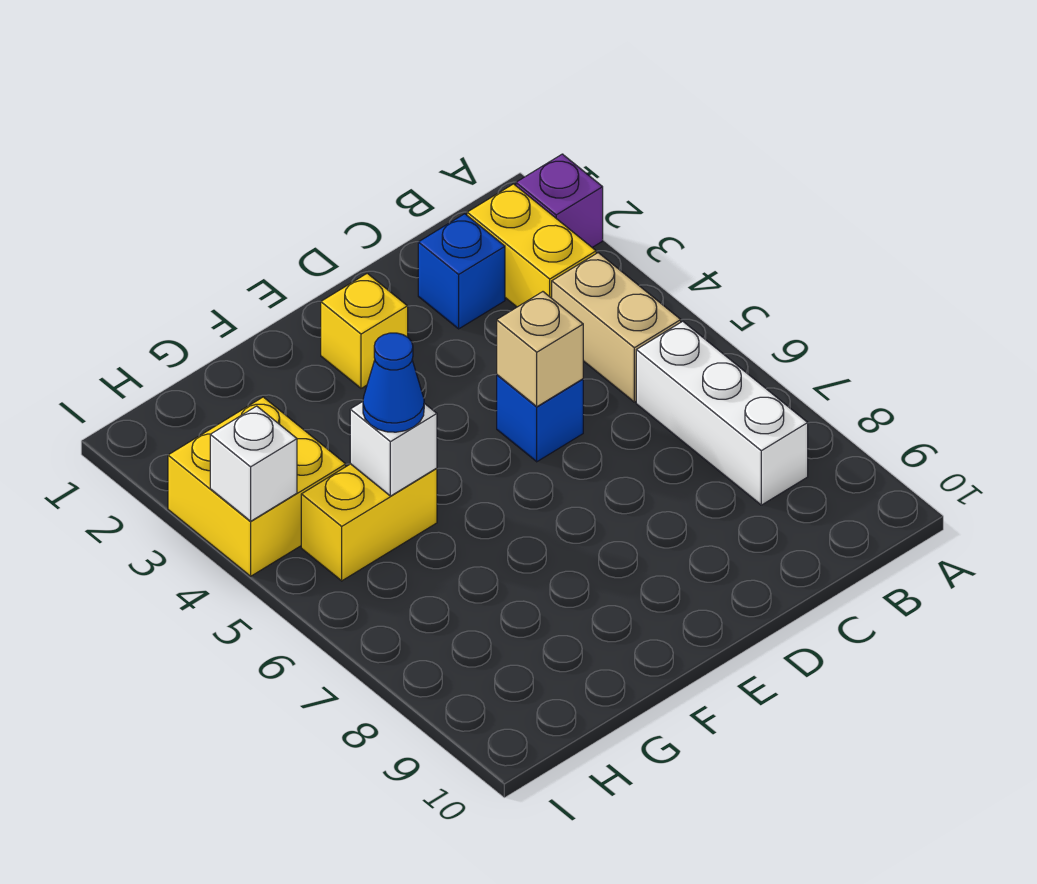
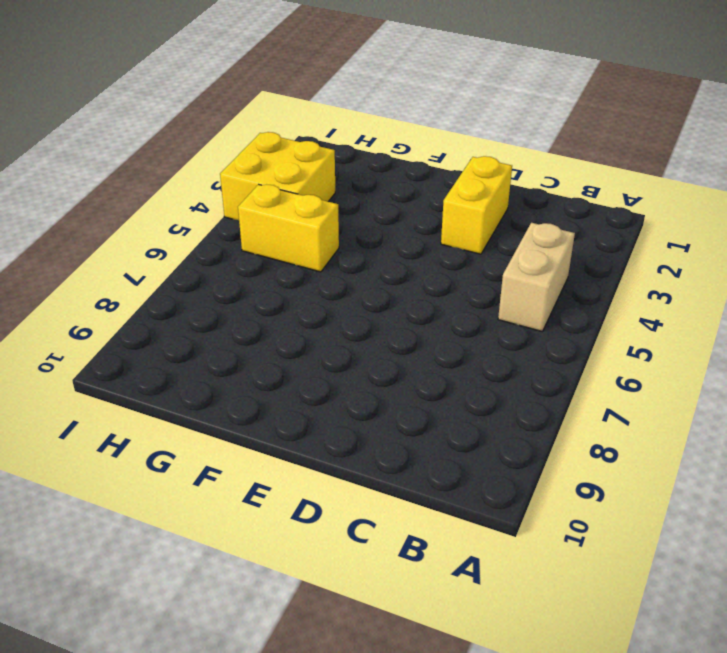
yellow brick D2:D3 level 1 -> yellow brick B2:B3 level 1
none -> purple brick A2 level 1
none -> white brick B6:B8 level 1
none -> blue brick C2 level 1

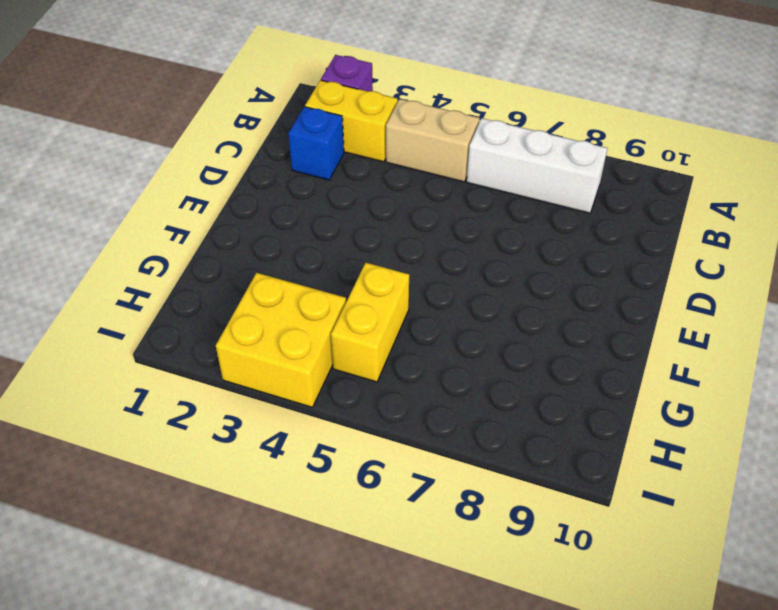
none -> blue brick D5 level 1
none -> yellow brick E2 level 1
none -> tan brick D5 level 2

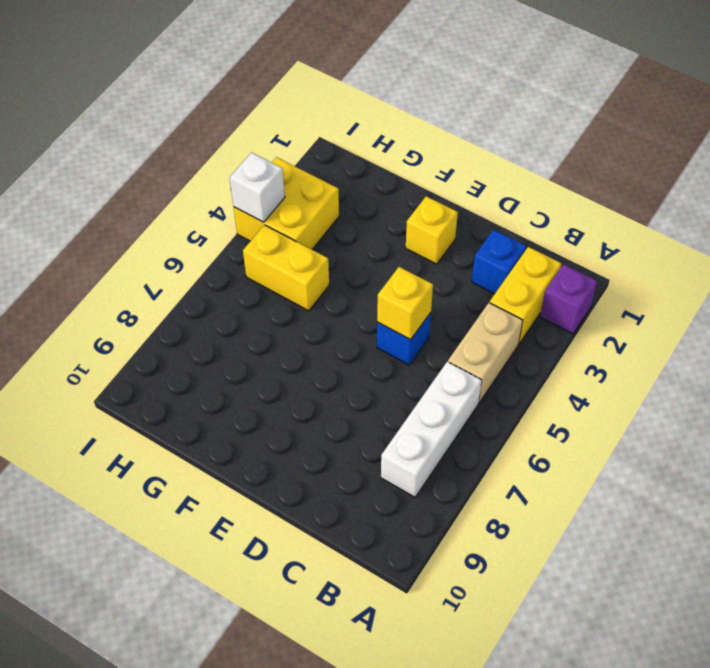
yellow brick D5 level 2 -> tan brick D5 level 2
none -> white brick G5 level 2
none -> blue cone G5 level 3

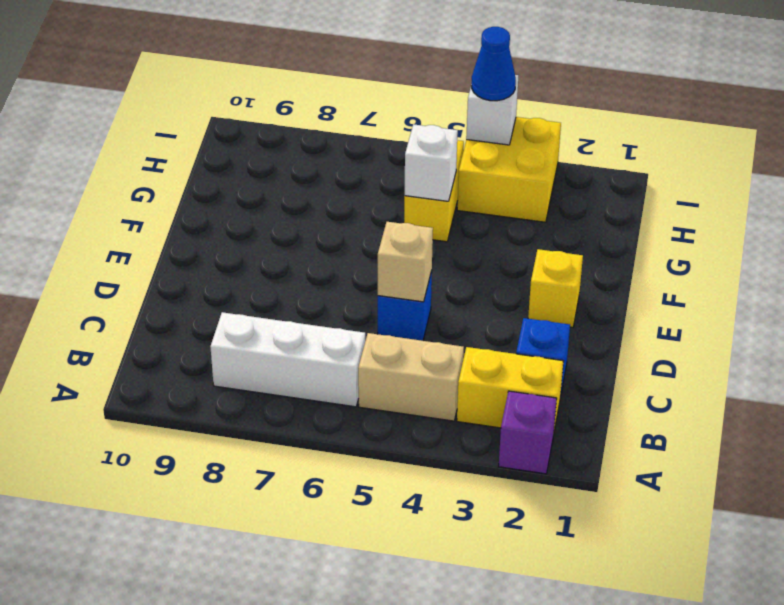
blue cone I4 level 3 -> blue cone G5 level 3

